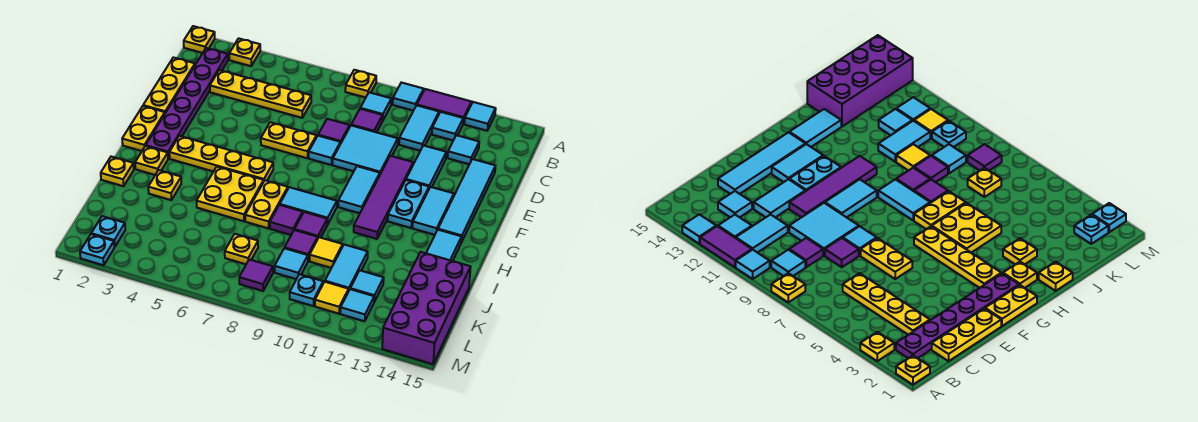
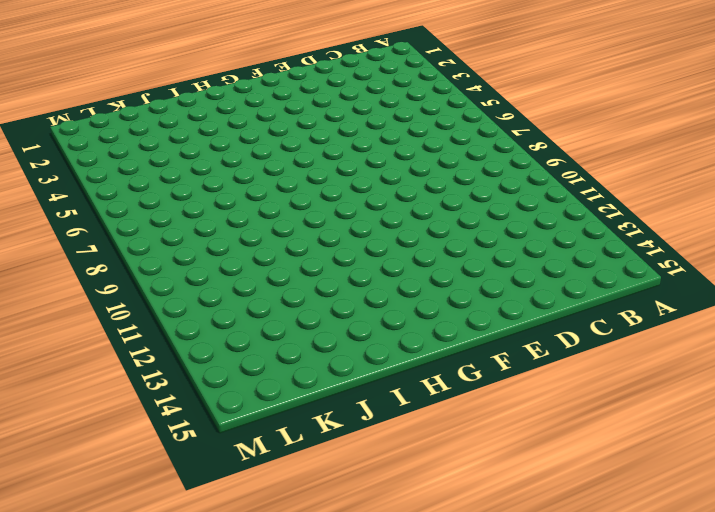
none -> yellow plate A1 level 1
none -> yellow plate A3 level 1
none -> yellow plate A8 level 1
none -> cyan tile A10 level 1

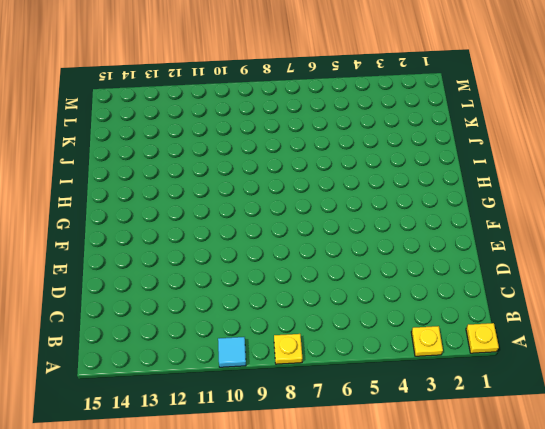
none -> purple tile A11:A12 level 1
none -> cyan tile A13 level 1
none -> purple plate B2:G2 level 1
none -> cyan tile B9 level 1

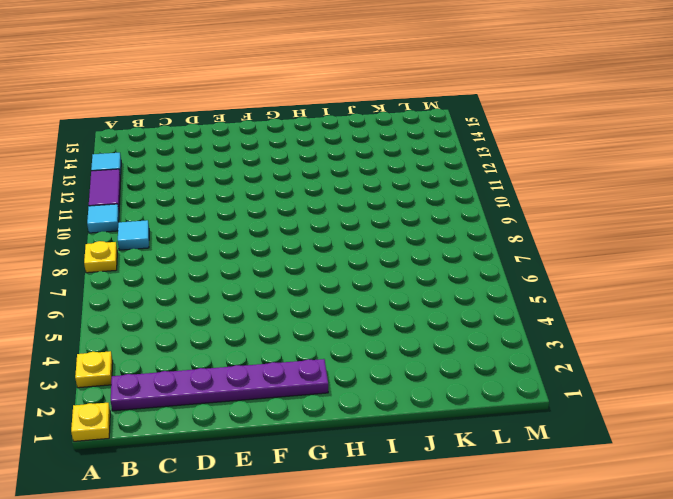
none -> cyan tile B11:C11 level 1
none -> cyan tile B12 level 1
none -> yellow plate C1:E1 level 1
none -> yellow plate C3:C6 level 1

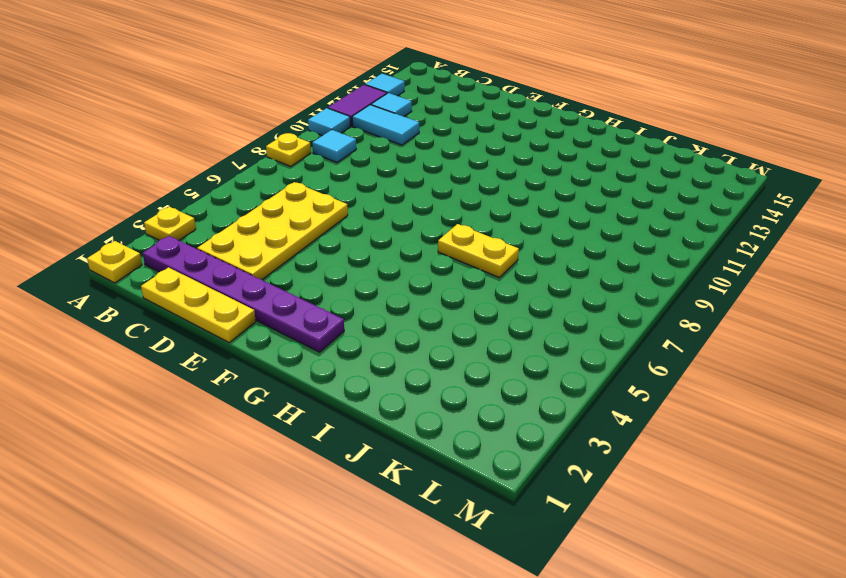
yellow plate C3:D6 level 1 -> yellow plate C3:C6 level 1
none -> purple tile C9 level 1
none -> cyan tile C13 level 1
none -> purple tile D8 level 1
none -> cyan tile D9:E10 level 1

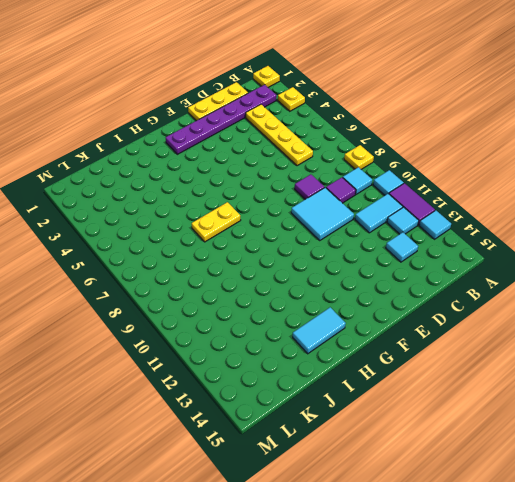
none -> cyan tile D12:E12 level 1
none -> cyan tile D14:G14 level 1
none -> yellow plate E6:E7 level 1
none -> cyan tile E8 level 1

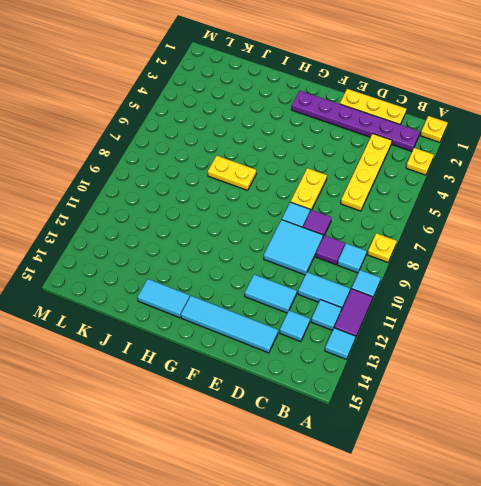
none -> purple tile E11:H11 level 1
none -> yellow plate F1:G1 level 1
none -> cyan tile F10:G10 level 1
none -> cyan plate F12:G12 level 1

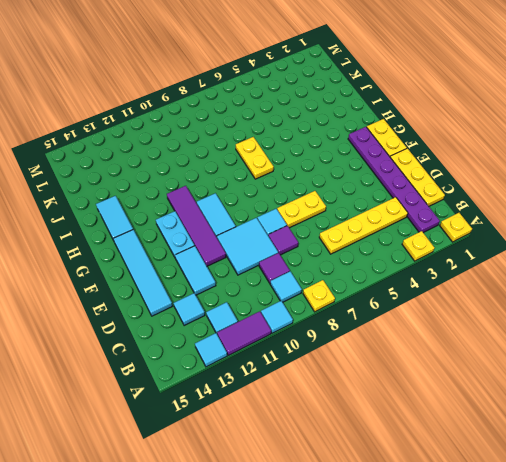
none -> cyan tile B11:C11 level 1
none -> cyan tile F13:G13 level 1
none -> yellow plate G3:G6 level 1
none -> yellow plate H2 level 1

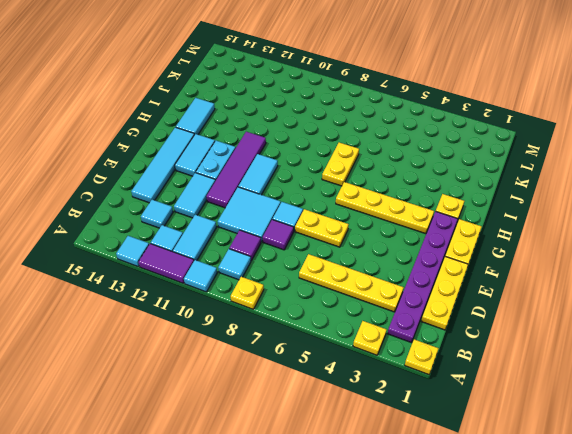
none -> yellow plate H5:I6 level 1
none -> cyan tile H8:H9 level 1
none -> yellow plate I1 level 1
none -> yellow plate I3 level 1

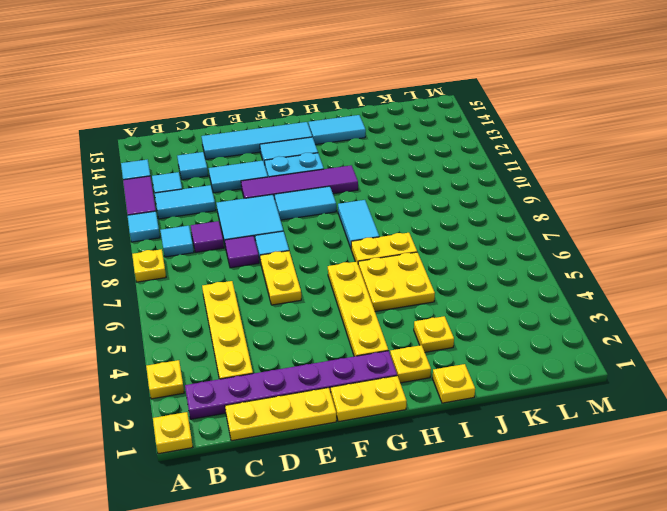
none -> purple tile I8 level 1
none -> purple tile I9 level 1
none -> purple tile J9 level 1
none -> yellow tile J10 level 1

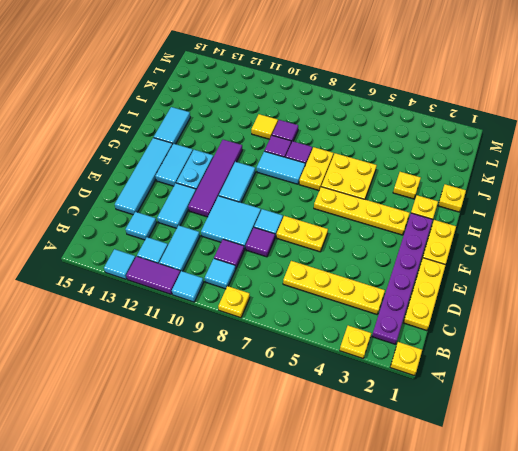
none -> cyan tile J11:K11 level 1
none -> purple brick J14:M15 level 1
none -> yellow plate K7 level 1
none -> cyan tile K9 level 1

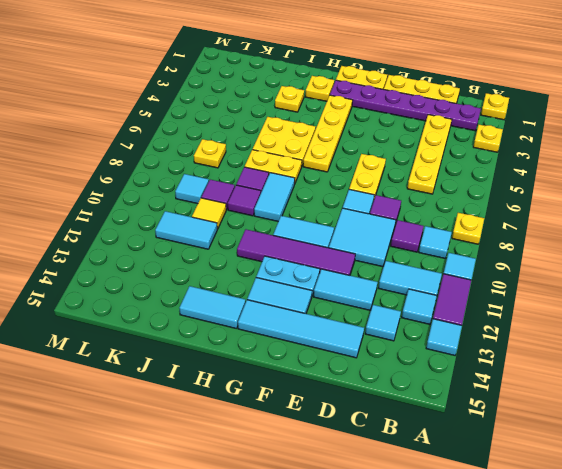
none -> yellow plate I1 level 1
none -> purple brick J14:M15 level 1
none -> cyan tile K12 level 1
none -> cyan plate L2 level 1

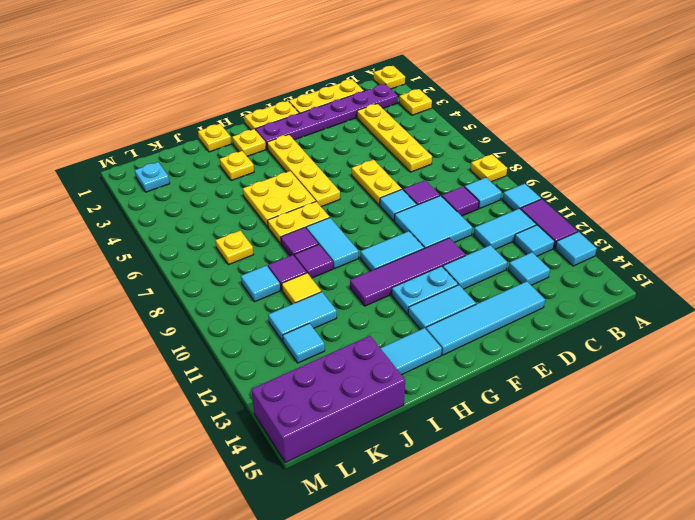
none -> purple tile L8 level 1
none -> cyan plate L10 level 1
none -> yellow tile L11 level 1
none -> cyan tile L12 level 1

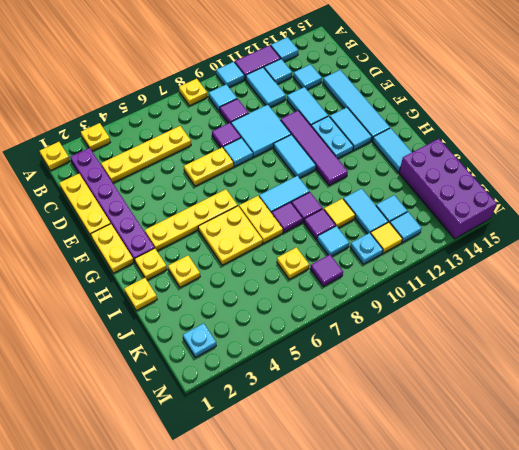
none -> cyan plate M2 level 1

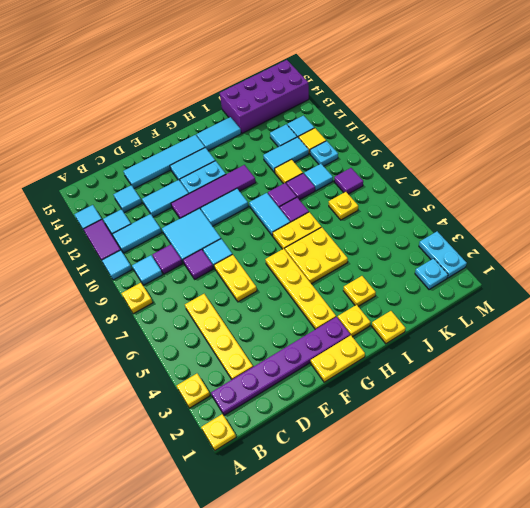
cyan plate M2:M3 level 1 -> cyan plate M2 level 1
none -> yellow plate C1:E1 level 1

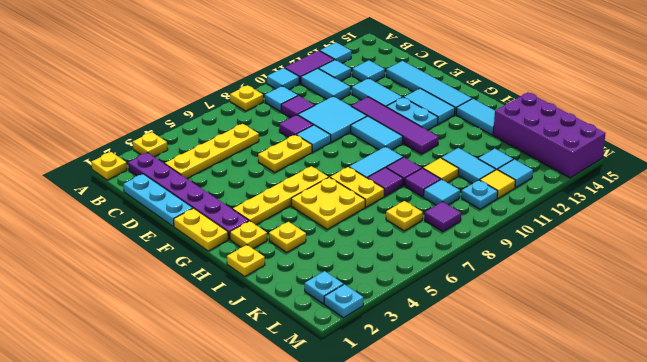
cyan plate C1:E1 level 1 -> yellow plate C1:E1 level 1

